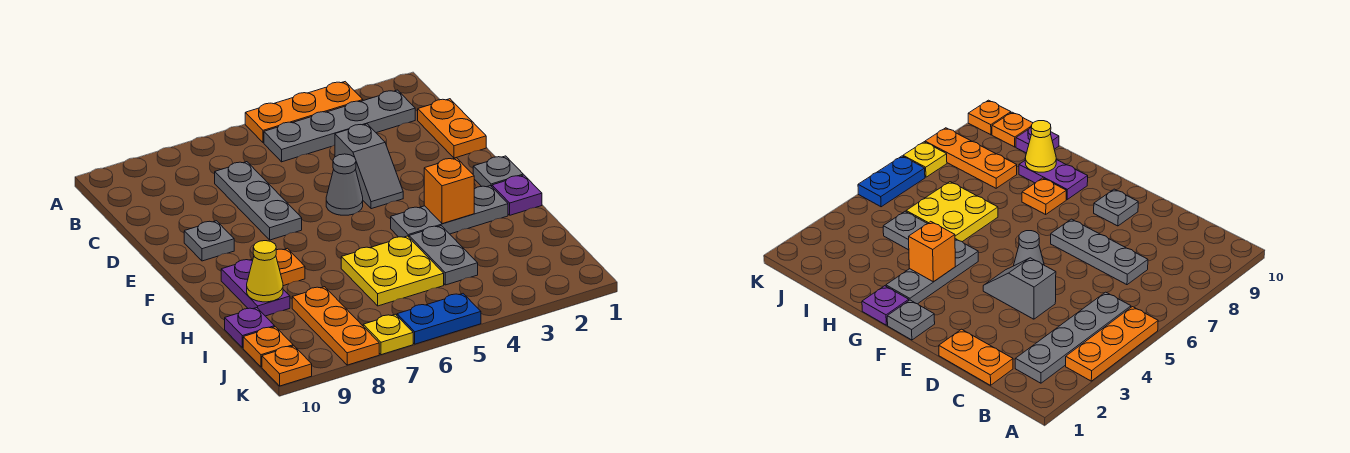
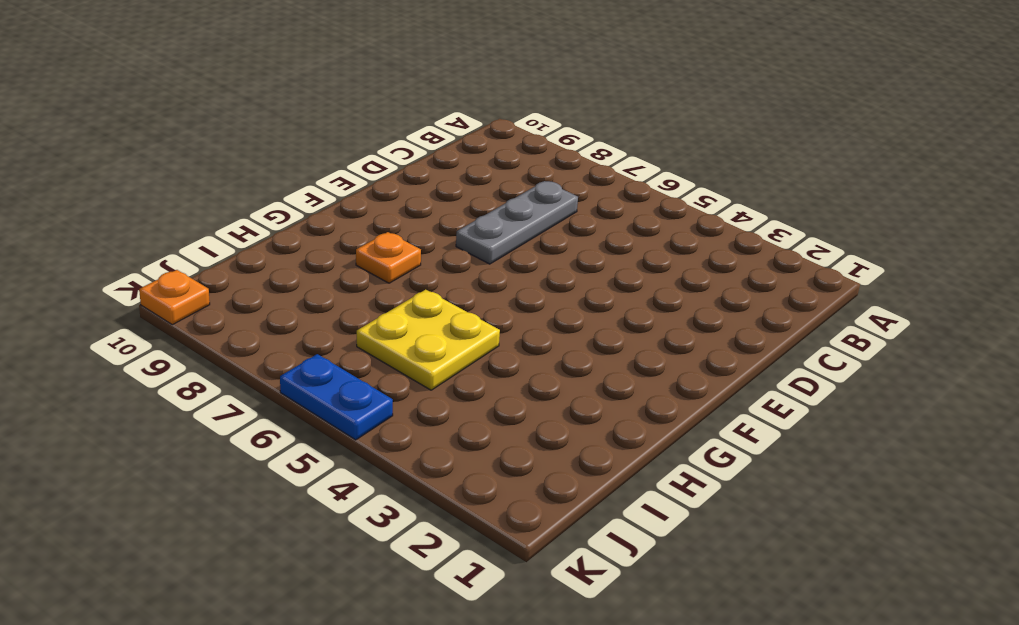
none -> orange plate A3:A5 level 1
none -> grey plate B2:B5 level 1
none -> orange plate C1:D1 level 1

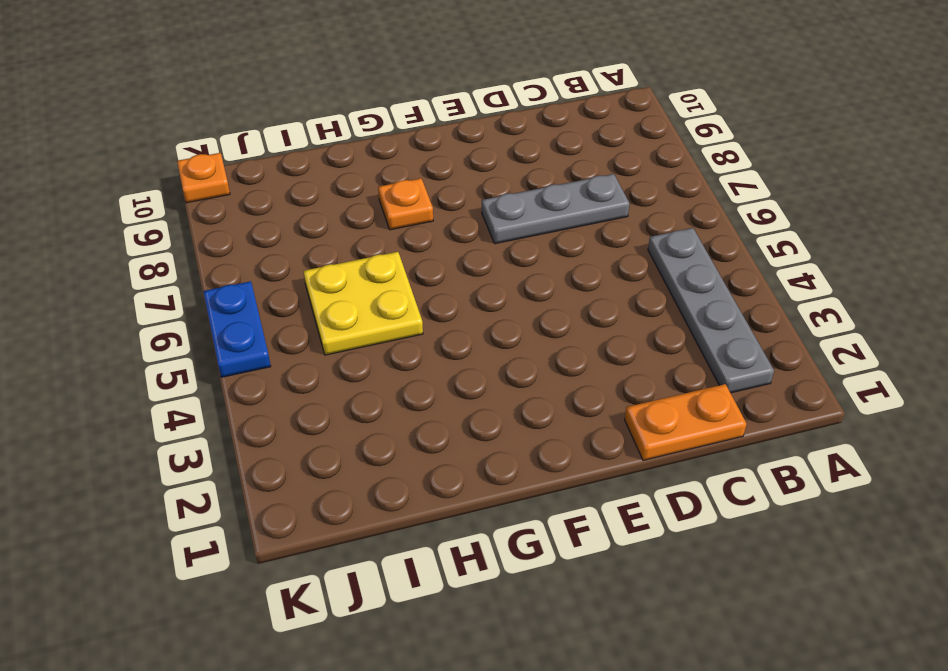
none -> orange plate A3:A5 level 1
none -> grey slope D4:E4 level 1 top D
none -> grey cone E5 level 1

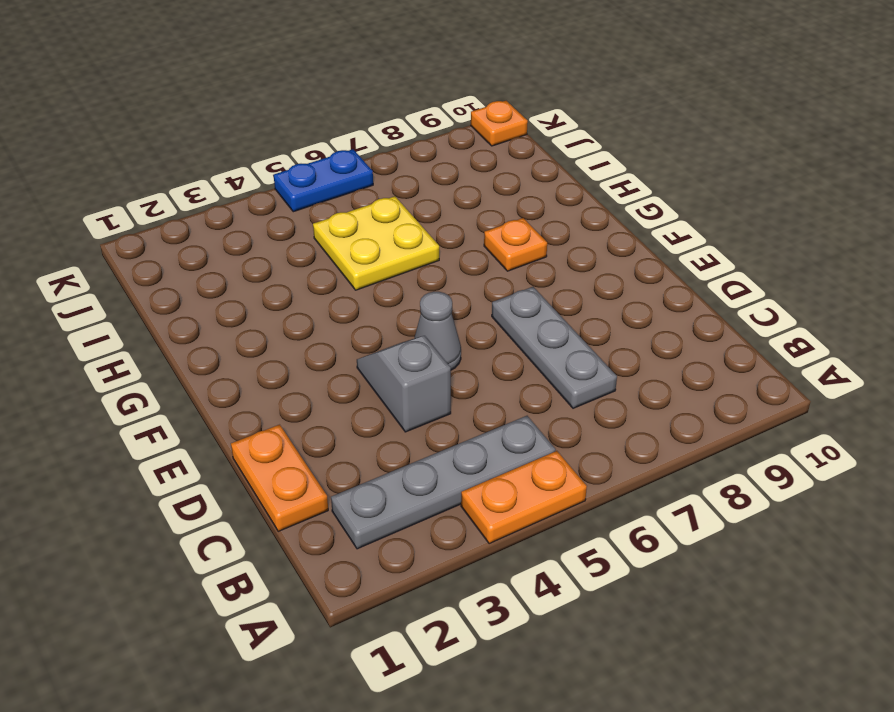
orange plate A4:A5 level 1 -> orange plate A3:A5 level 1
none -> grey plate E9 level 1
none -> grey plate F1 level 1
none -> purple plate G1 level 1

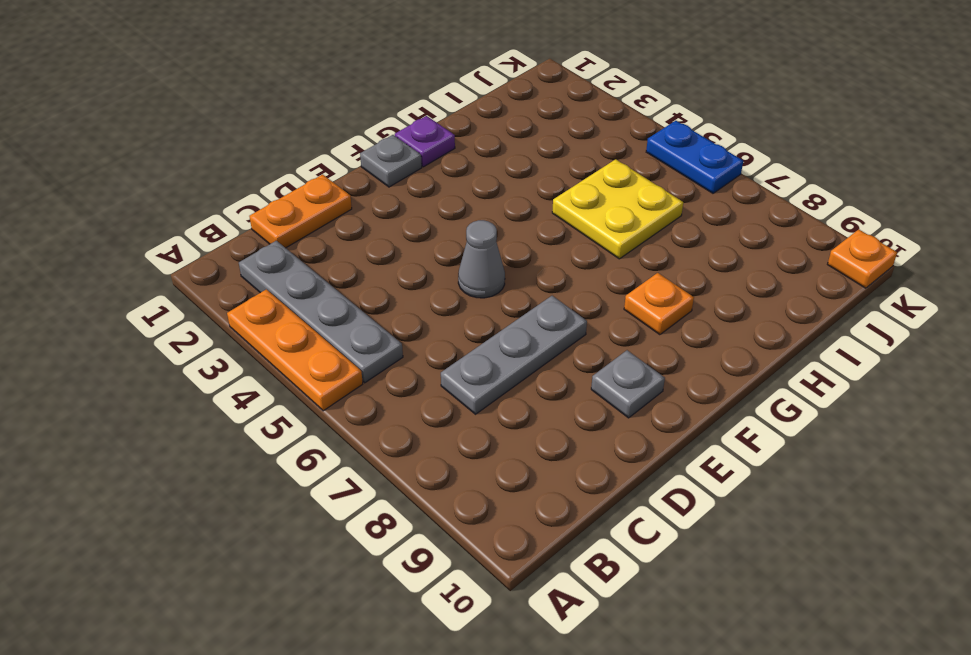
none -> grey slope D4:E4 level 1 top D
none -> grey plate G2:G4 level 1
none -> purple plate G9:H9 level 1

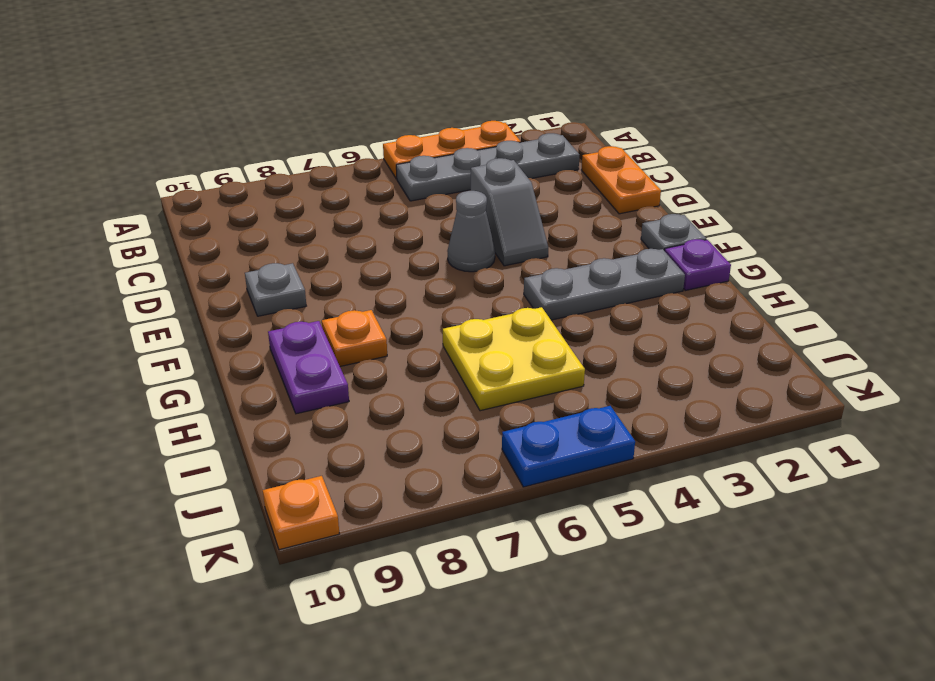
none -> grey plate C7:E7 level 1
none -> grey plate H4:I4 level 1
none -> orange plate I8:K8 level 1

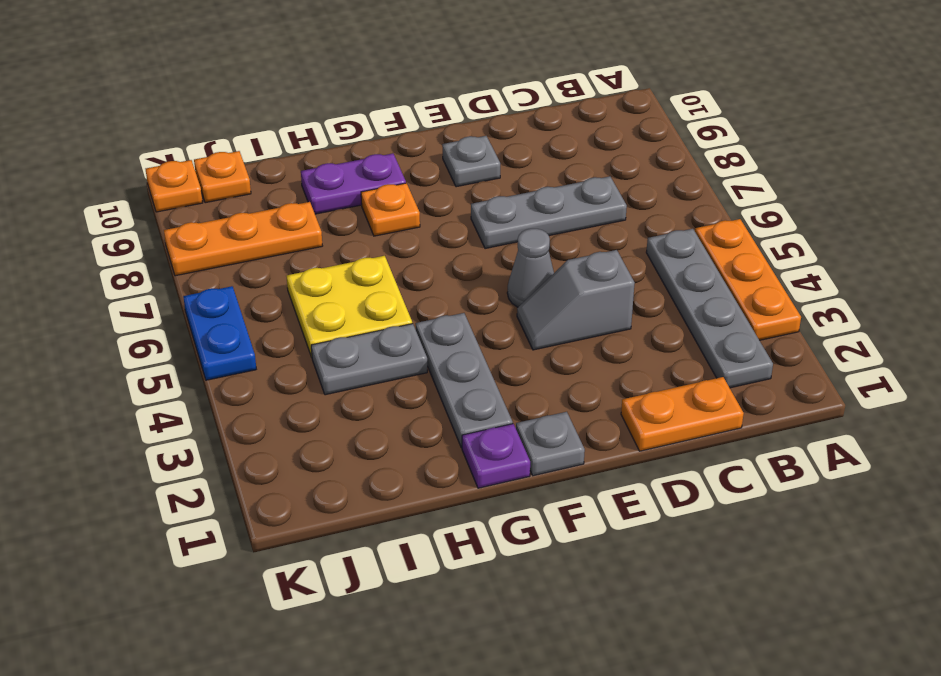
none -> purple plate I10 level 1
none -> yellow plate K7 level 1
none -> orange brick G3 level 2

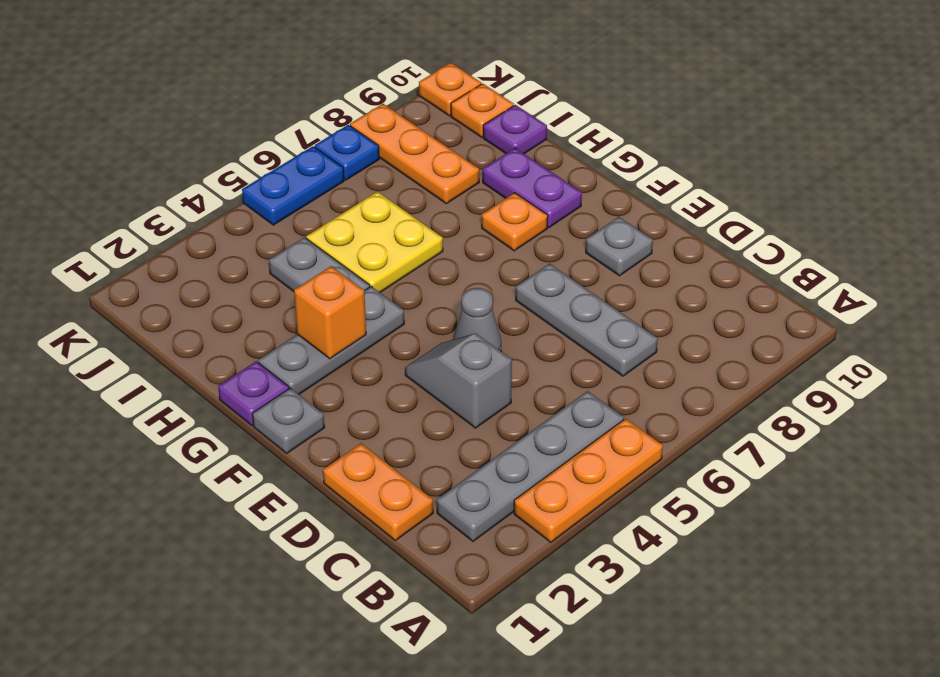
blue plate K7 level 1 -> yellow plate K7 level 1
none -> yellow cone H9 level 2

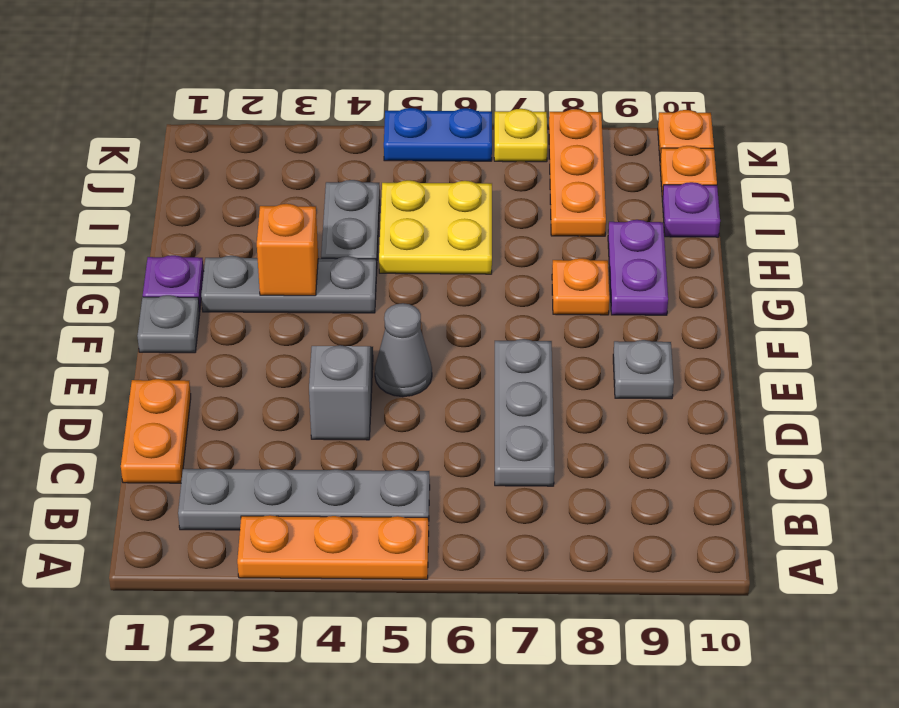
none -> yellow cone H9 level 2

